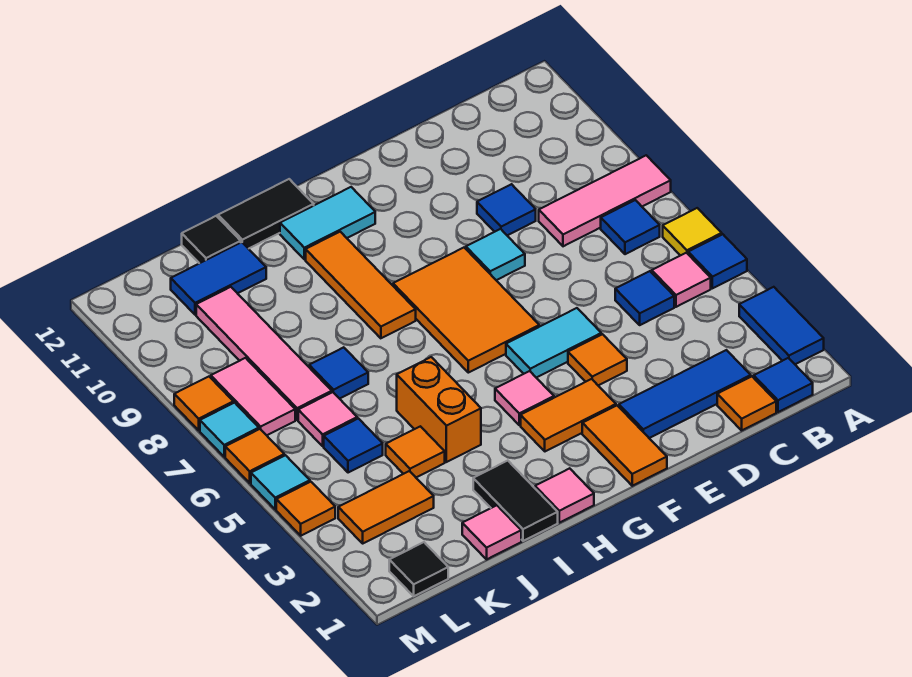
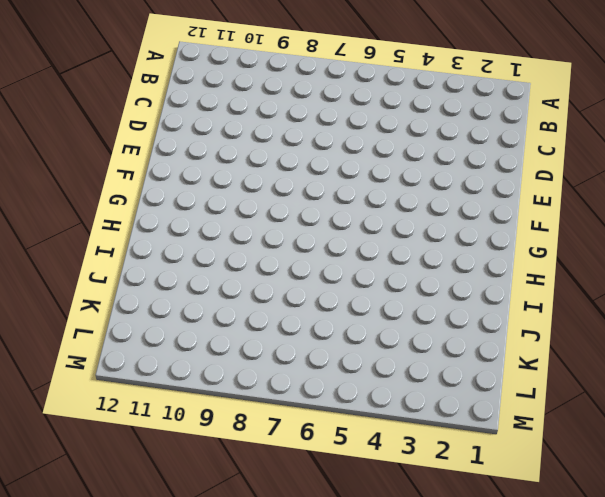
none -> blue tile A2:A3 level 1
none -> blue tile A5 level 1
none -> yellow tile A6 level 1
none -> pink tile A8:C8 level 1

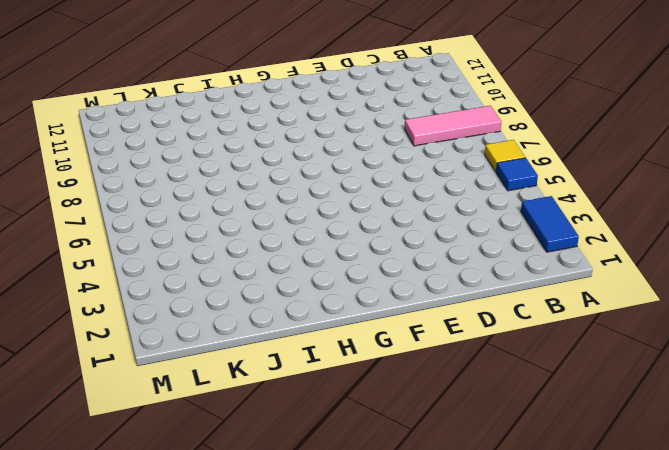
none -> blue tile B1 level 1
none -> pink tile B5 level 1
none -> blue tile B7 level 1
none -> orange tile C1 level 1

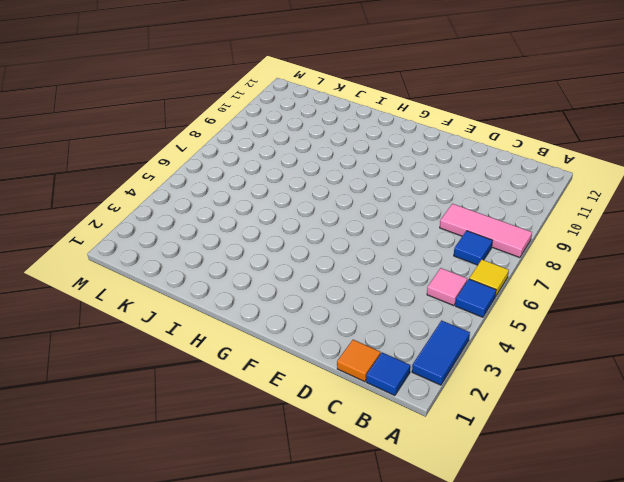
none -> blue tile C2:E2 level 1
none -> blue tile C5 level 1
none -> blue tile D9 level 1
none -> orange tile E4 level 1

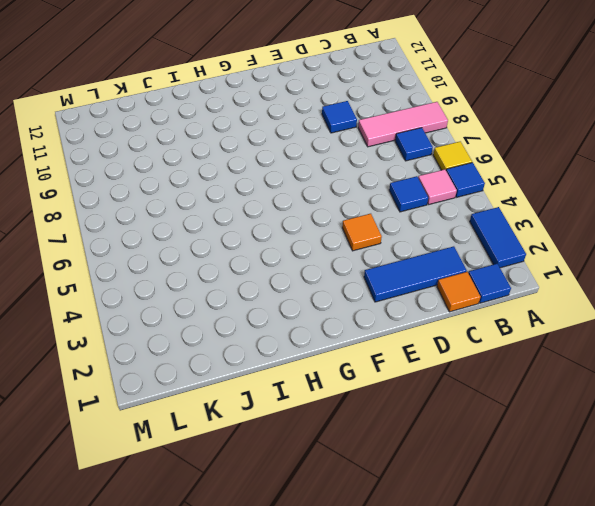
none -> cyan tile E5:F5 level 1
none -> cyan tile E8 level 1
none -> orange tile F1:F2 level 1
none -> orange tile F3:G3 level 1

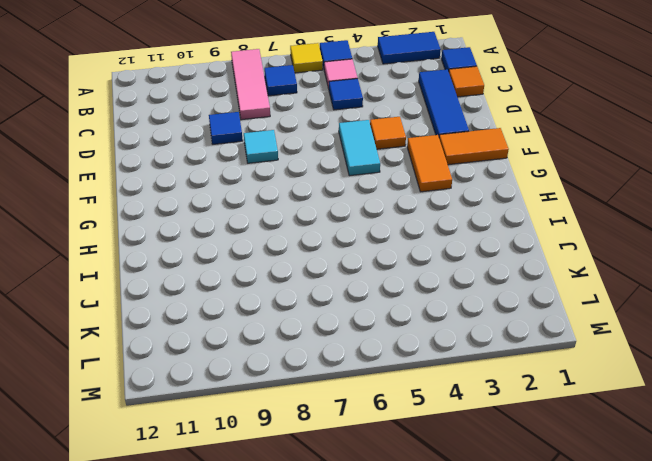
none -> orange tile F6:G8 level 1
none -> pink tile G4 level 1
none -> cyan tile G11:H11 level 1
none -> pink tile H1 level 1

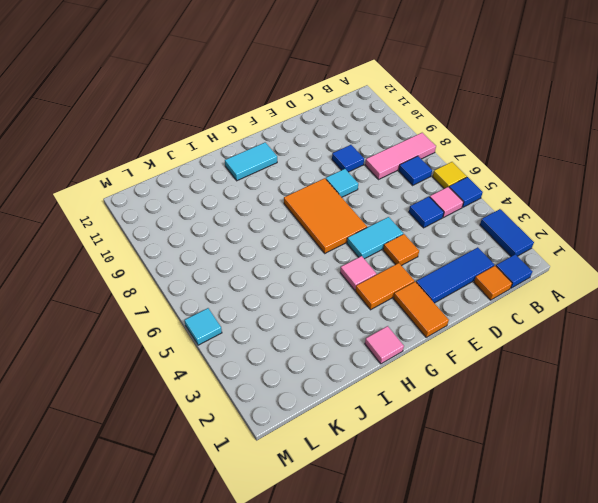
none -> orange tile H8:H10 level 1
none -> black tile H12:I12 level 1
none -> black tile I1:I2 level 1
none -> orange brick I4:I5 level 1

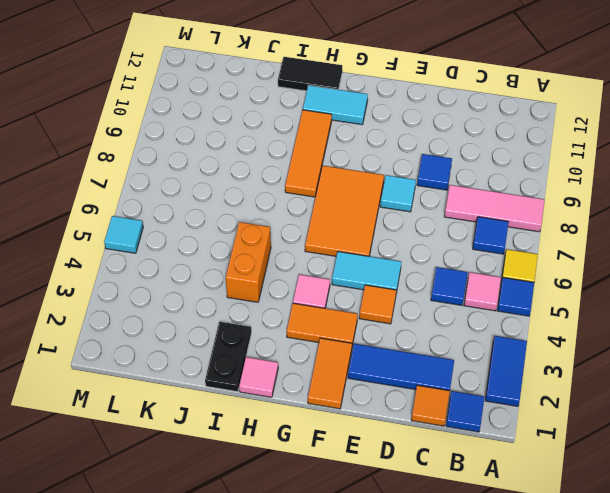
black plate I1:I2 level 1 -> black tile I1:I2 level 1
none -> pink tile J1 level 1
none -> orange tile J4 level 1
none -> blue tile J7 level 1
none -> blue tile J11:K11 level 1

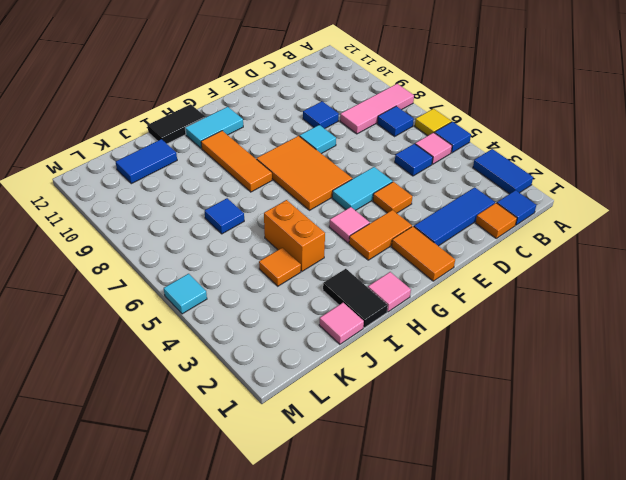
none -> black tile J12 level 1
none -> orange tile K3:L3 level 1
none -> blue tile K5 level 1
none -> pink tile K6 level 1

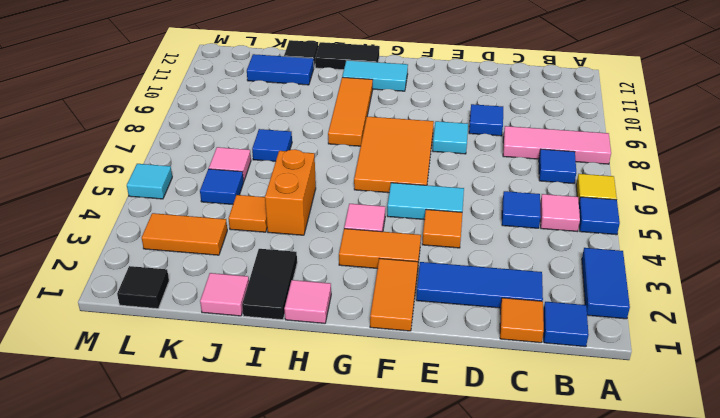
none -> pink tile K7:K10 level 1
none -> pink tile L7:L8 level 1
none -> orange tile M4 level 1
none -> orange tile M6 level 1

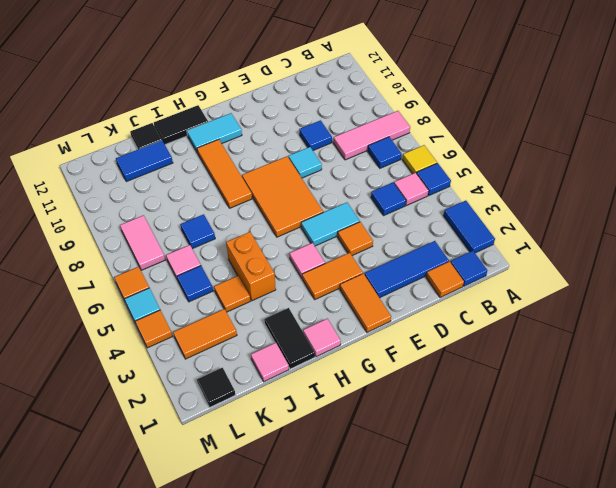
none -> pink tile K7:K10 level 1
none -> cyan tile M7 level 1
none -> orange tile M8 level 1

